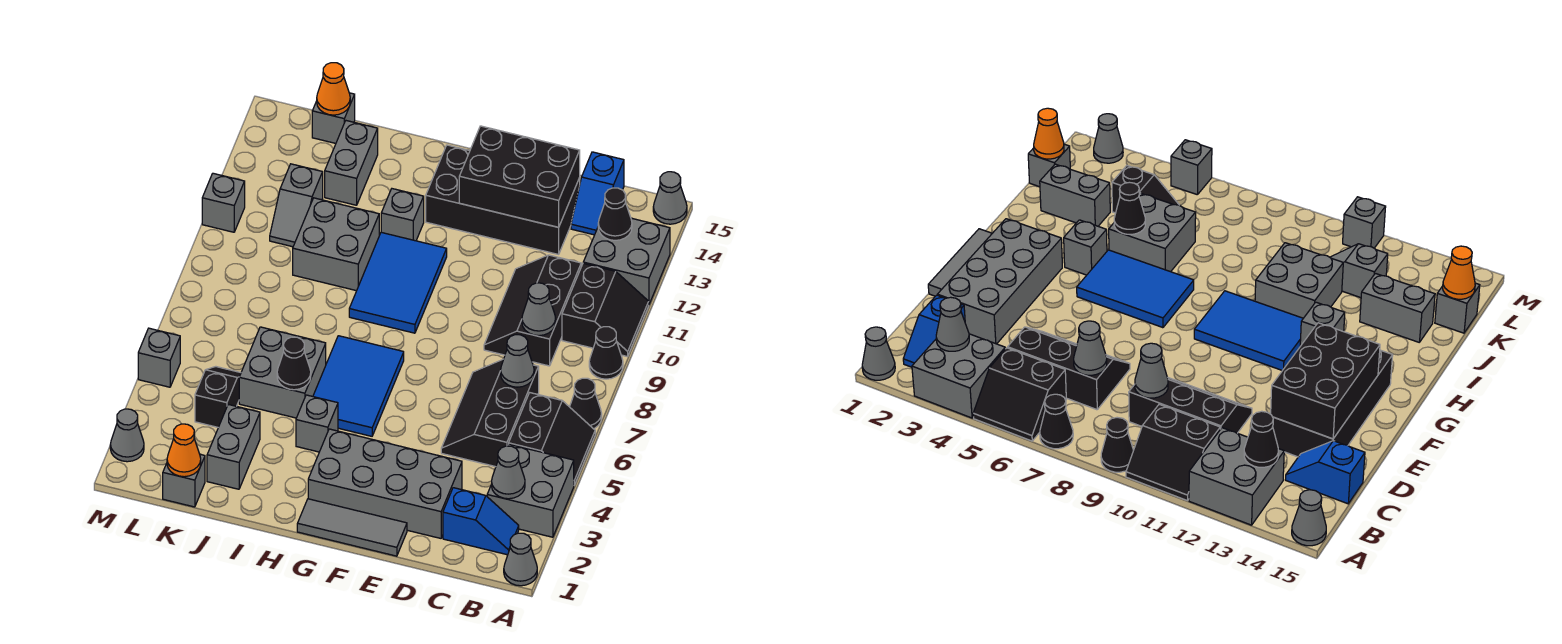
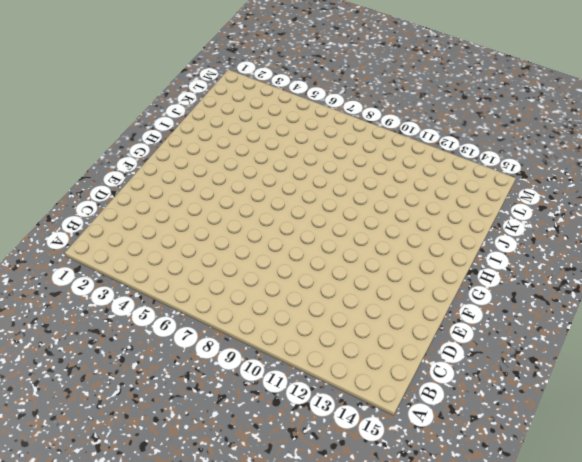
none -> grey cone A1 level 1
none -> grey brick A3:B4 level 1
none -> black slope A5:B6 level 1 top B
none -> black cone A7 level 1

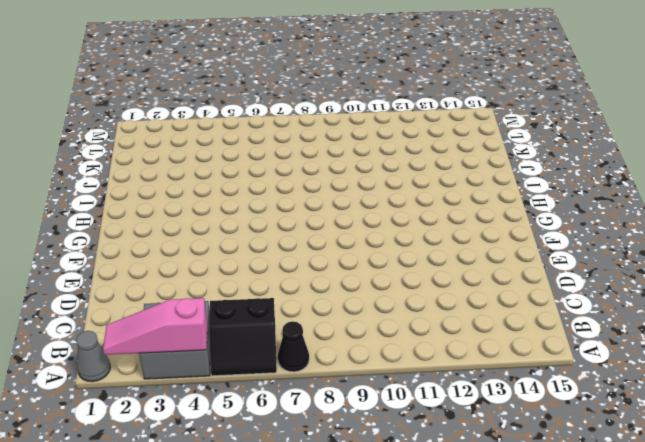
pink slope A2:A4 level 2 top 4 -> none
none -> black cone A9 level 1
none -> black slope A10:B11 level 1 top B
none -> grey brick A12:B13 level 1
none -> grey cone A15 level 1

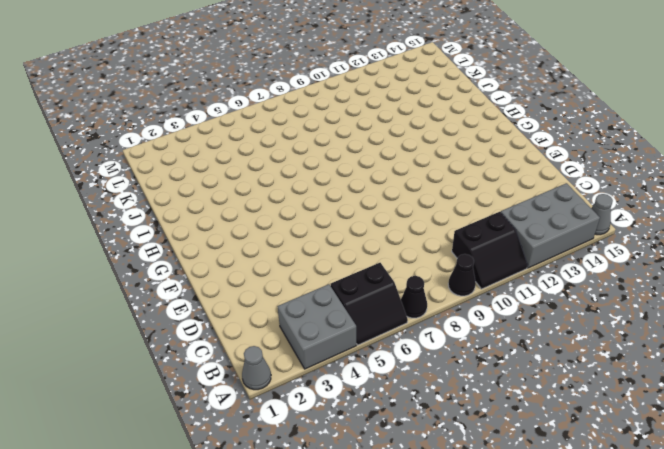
grey brick A12:B14 level 1 -> grey brick A12:B13 level 1
none -> blue slope B2:C2 level 1 top C
none -> black slope C5:D7 level 1 top C
none -> black slope C9:D11 level 1 top C
none -> blue slope C14:C15 level 1 top 15

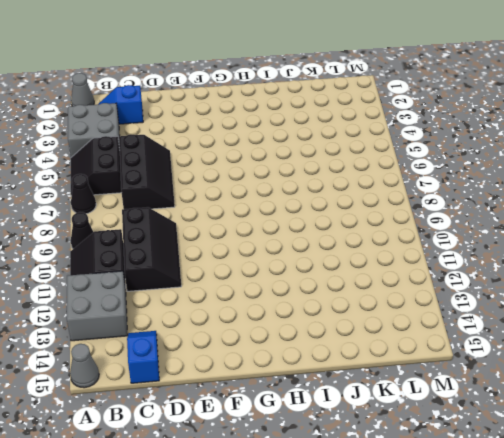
none -> grey brick D2:G3 level 1
none -> black brick D13:G14 level 1
none -> grey tile E1:G1 level 1
none -> blue tile G5:H7 level 1

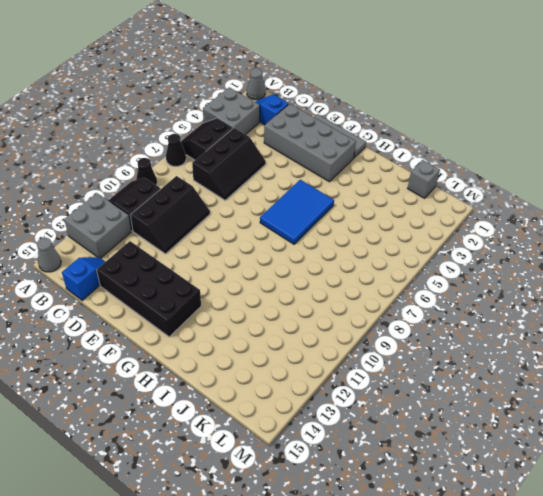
none -> blue tile G9:H11 level 1
none -> grey brick H4 level 1
none -> grey brick H12 level 1
none -> grey brick I5:J6 level 1

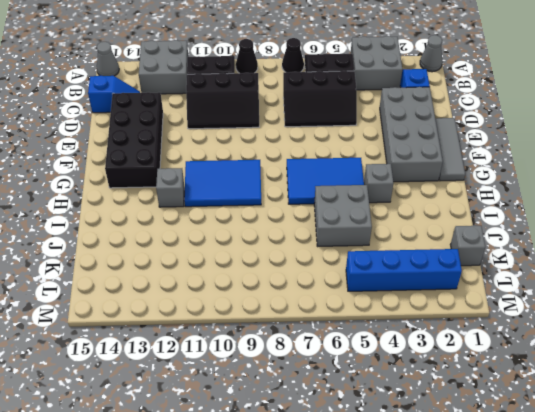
blue brick L2:L5 level 1 -> none
none -> grey brick I10:J11 level 1
none -> grey brick J2:J3 level 1
none -> grey brick J13:J14 level 1
none -> black slope K4:K5 level 1 top 4

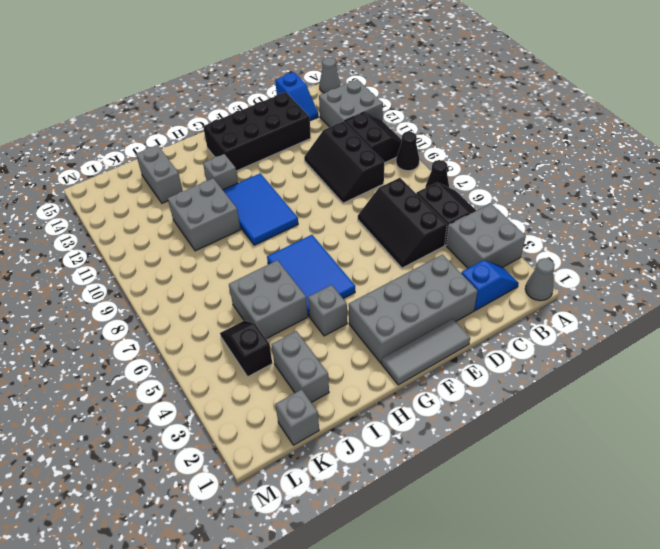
none -> grey slope K11:K12 level 1 top 12
none -> grey brick K15 level 1
none -> grey cone M2 level 1
none -> grey brick M5 level 1

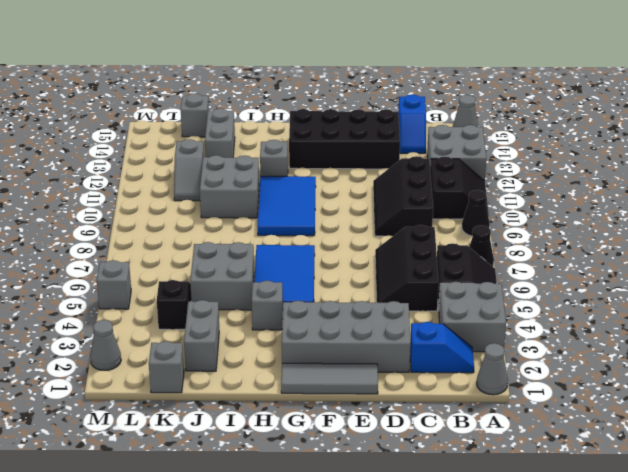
none -> grey brick M11 level 1
none -> grey cone B3 level 2
none -> black cone B13 level 2
none -> grey cone C7 level 2

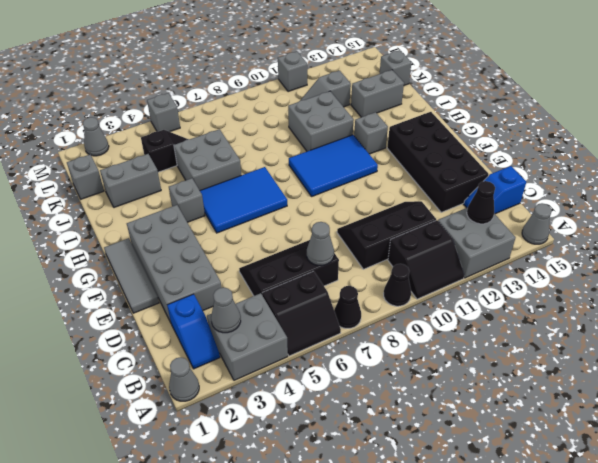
none -> grey cone C9 level 2
none -> black brick D13:F14 level 2
none -> black cone I5 level 2
none -> orange cone K1 level 2

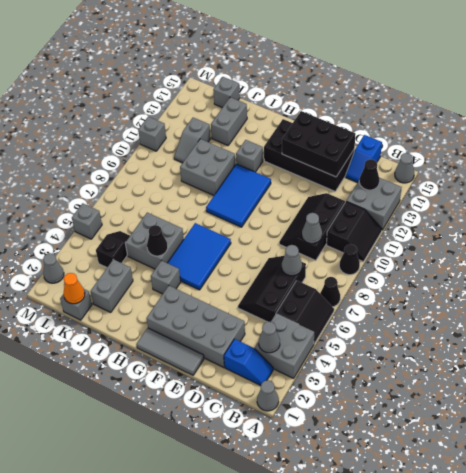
none -> orange cone K15 level 2

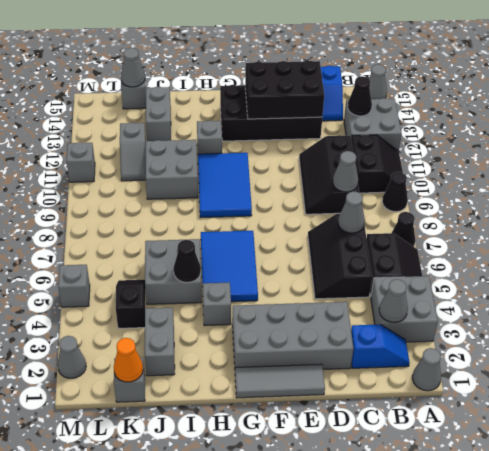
grey cone K15 level 2 -> orange cone K15 level 2

